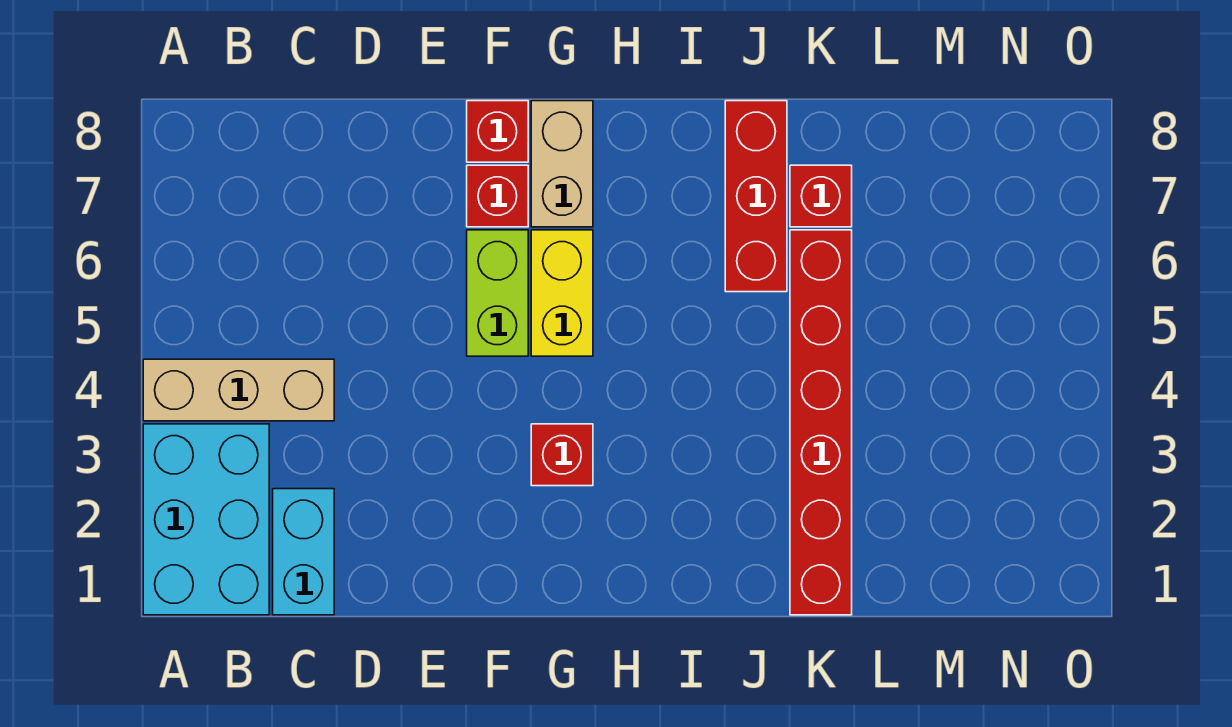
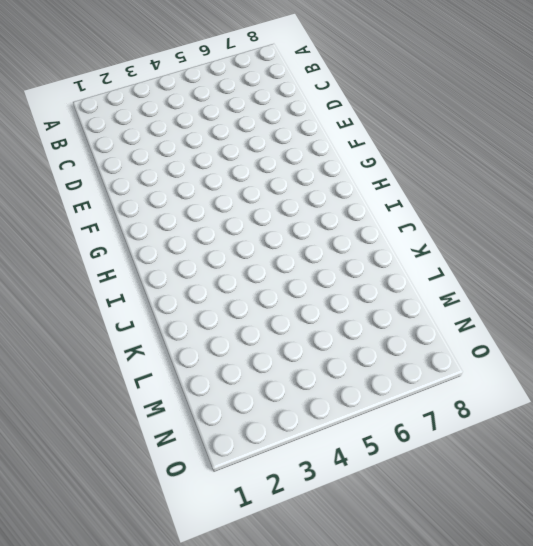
none -> cyan brick A1:B3 level 1
none -> tan brick A4:C4 level 1
none -> cyan brick C1:C2 level 1

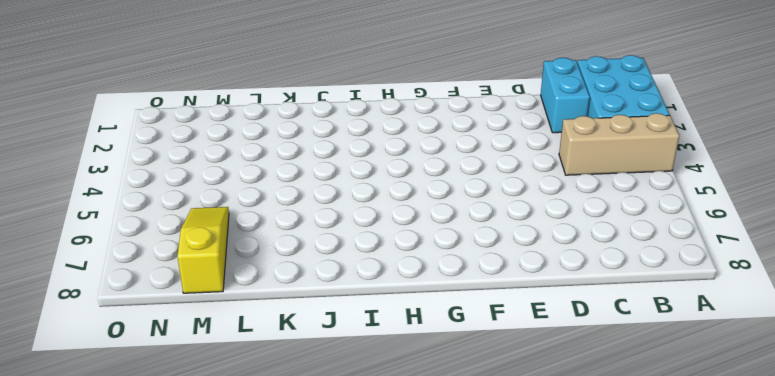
yellow slope M6:M8 level 1 top 8 -> none
none -> lime brick F5:F6 level 1
none -> red brick F7 level 1
none -> red brick F8 level 1

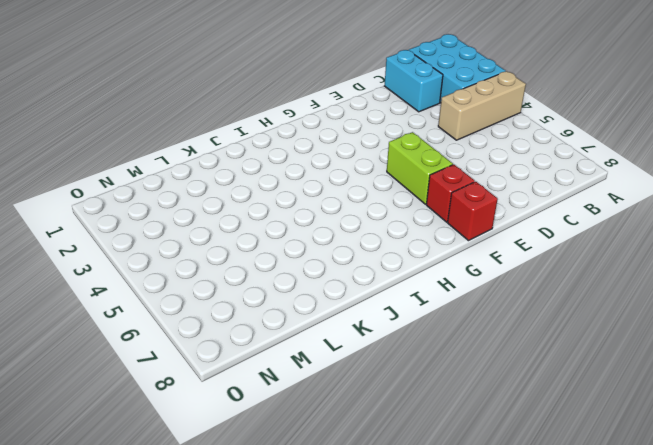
none -> red brick G3 level 1
none -> yellow brick G5:G6 level 1
none -> tan brick G7:G8 level 1

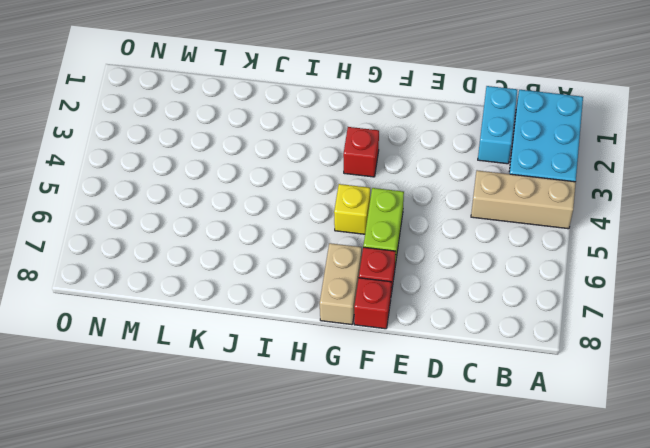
yellow brick G5 level 1 -> yellow brick G5:G6 level 1
none -> red brick J6:J8 level 1
none -> red brick K1:K6 level 1
none -> red brick K7 level 1

